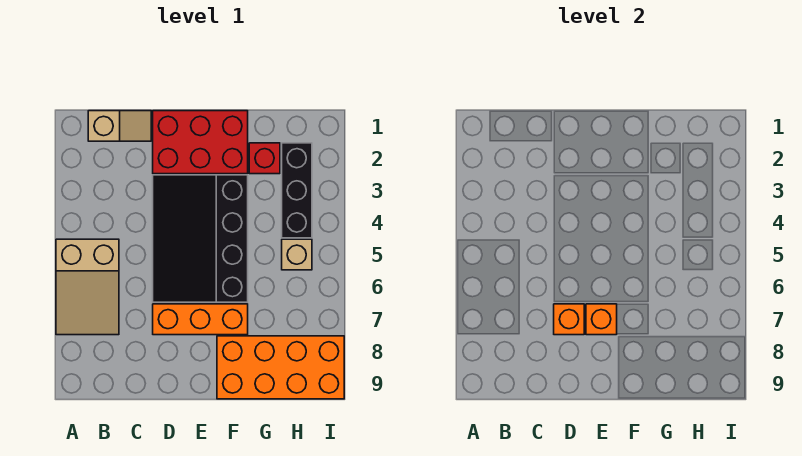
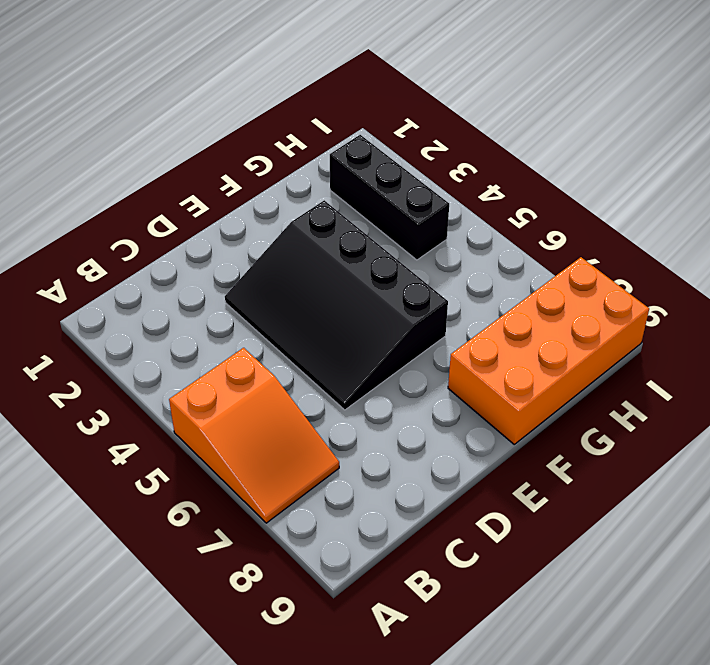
orange slope A5:B7 level 1 top 5 -> tan slope A5:B7 level 1 top 5
none -> tan slope B1:C1 level 1 top B
none -> red brick D1:F2 level 1

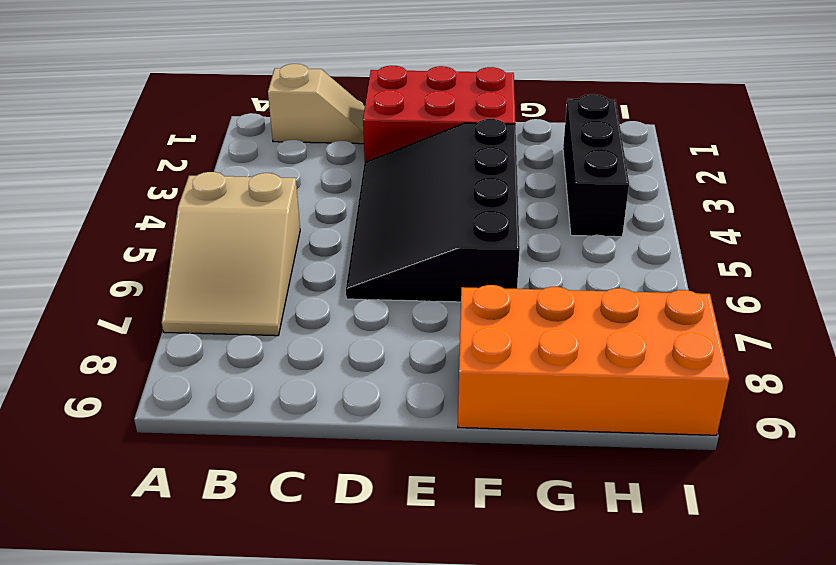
none -> orange brick D7:F7 level 1
none -> red brick G2 level 1

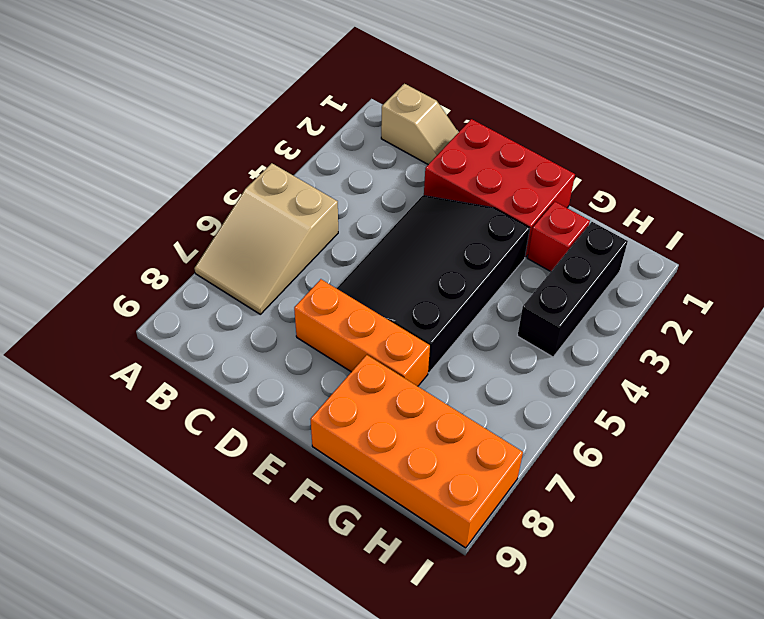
none -> tan brick H5 level 1
none -> orange brick D7 level 2

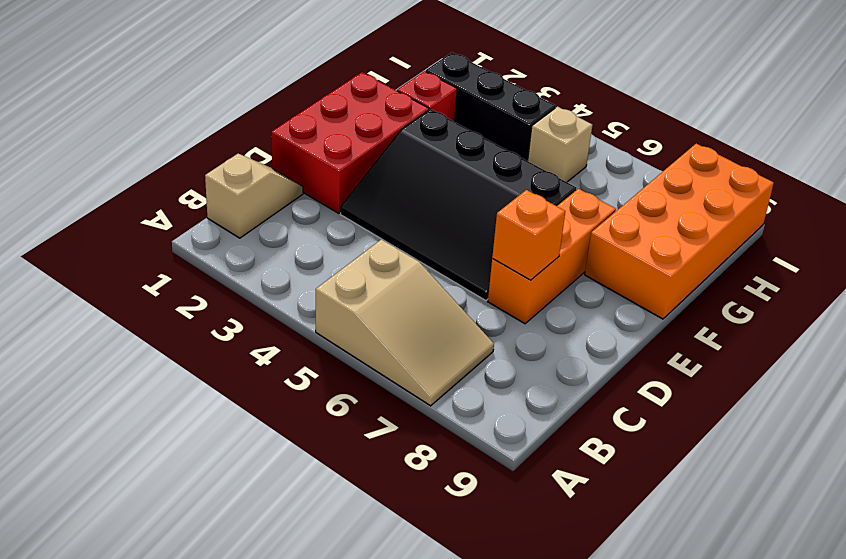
none -> orange brick E7 level 2

